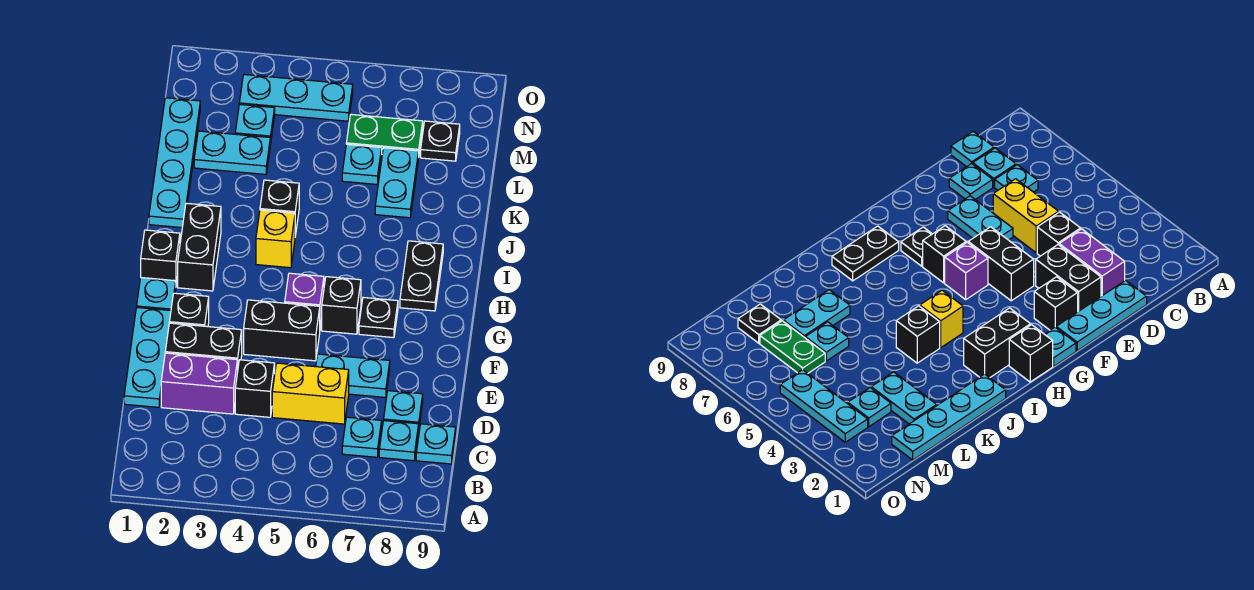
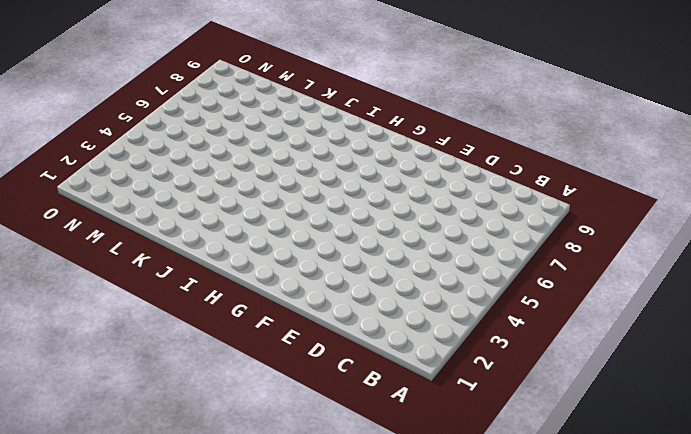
none -> cyan plate C7 level 1
none -> cyan plate C8 level 1
none -> cyan plate C9 level 1

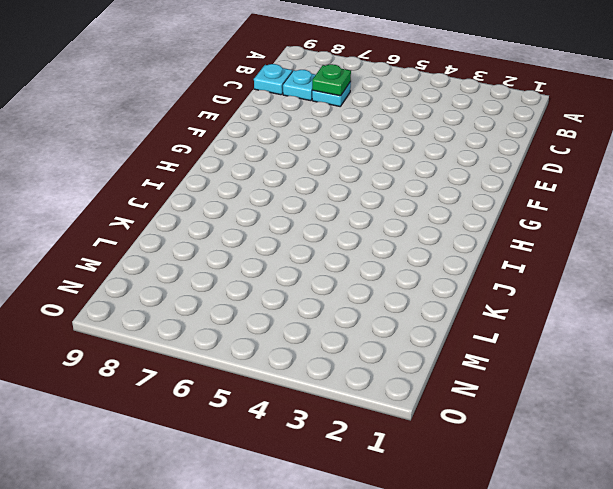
green plate C7 level 2 -> none
none -> cyan plate D1:F1 level 1
none -> purple brick D2:D3 level 1
none -> black brick D4 level 1

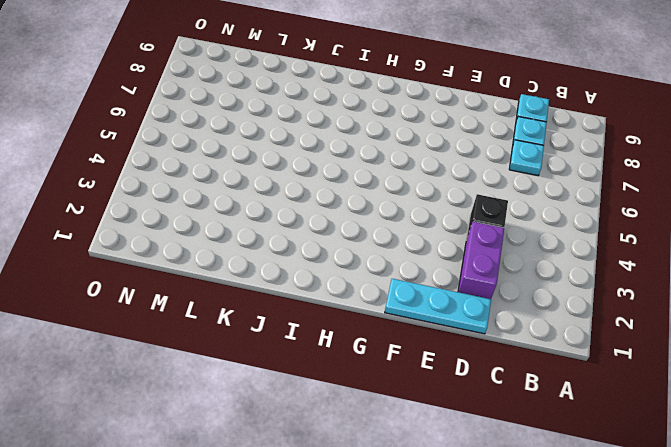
none -> yellow brick D5:D6 level 1
none -> cyan plate D8 level 1
none -> black brick E2:E3 level 1

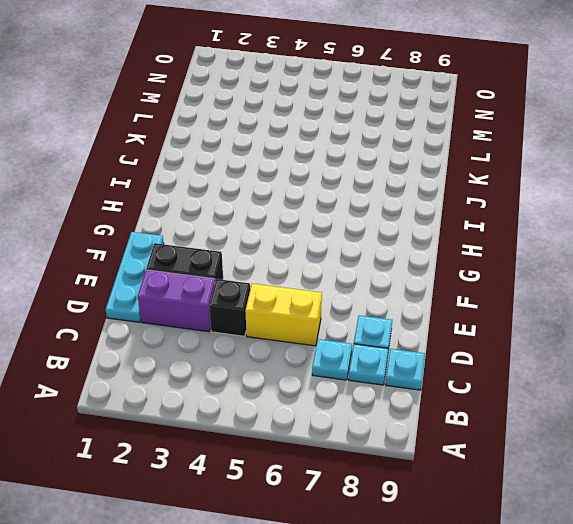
none -> cyan plate E6:E7 level 1
none -> black brick F2 level 1
none -> black brick F4:F5 level 1

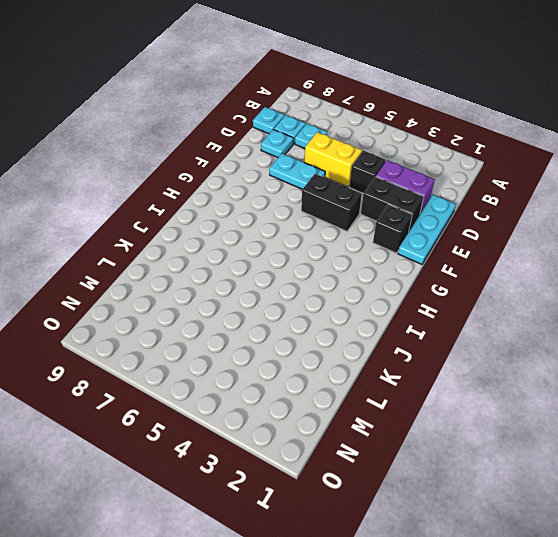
none -> cyan plate G1 level 1
none -> purple brick G5 level 1
none -> black brick G6 level 1

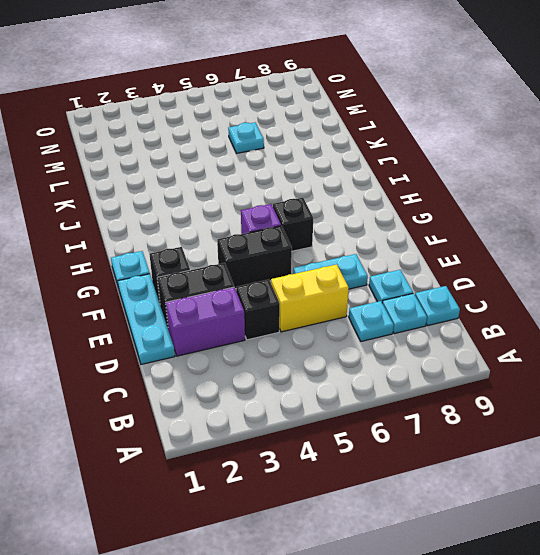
none -> black plate G7 level 1
none -> black brick H1 level 1
none -> black brick H2:I2 level 1

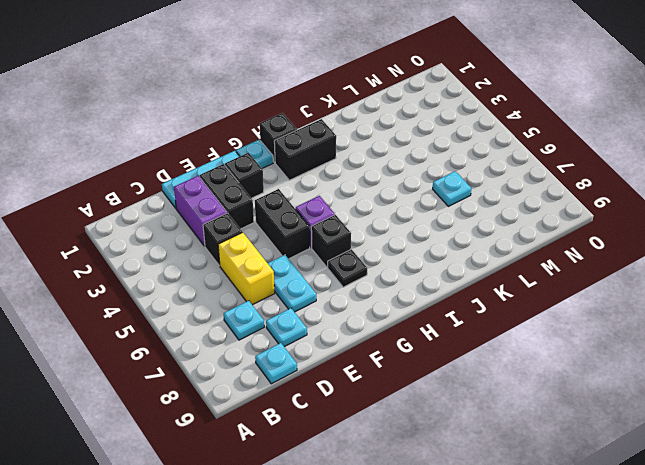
none -> cyan plate C8 level 1
none -> black plate H8:I8 level 1
none -> yellow brick I4 level 1

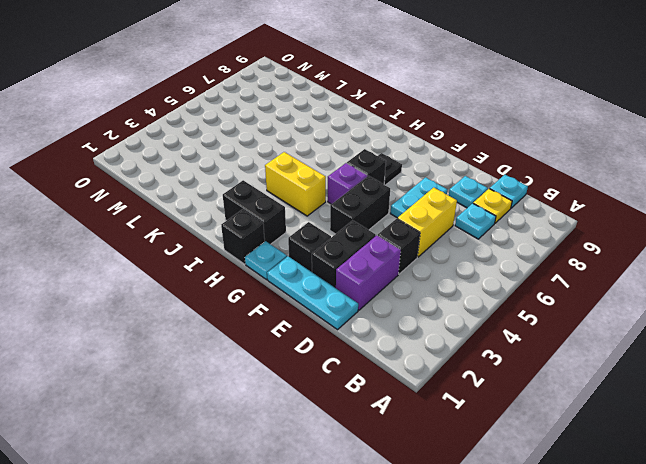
yellow plate C8 level 1 -> cyan plate C8 level 1
yellow brick H4:I4 level 1 -> yellow brick I4 level 1
none -> black plate H8:I8 level 1
none -> cyan plate J1:M1 level 1
none -> black brick J4 level 1

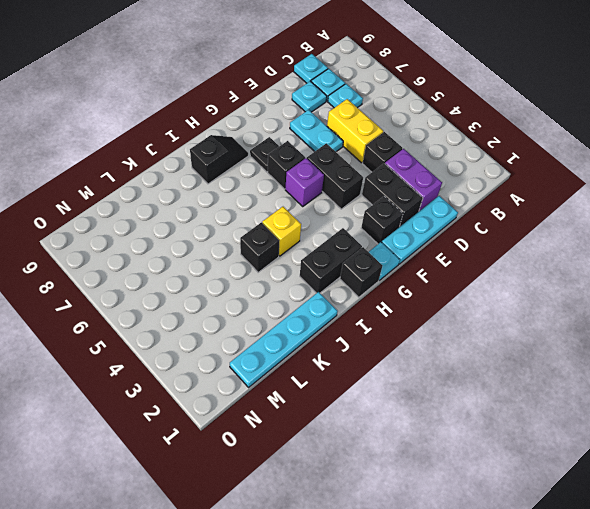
black slope H8:I8 level 1 top I -> black plate H8:I8 level 1
none -> cyan plate K7:L7 level 1
none -> cyan plate L2:L3 level 1
none -> cyan plate L6 level 1

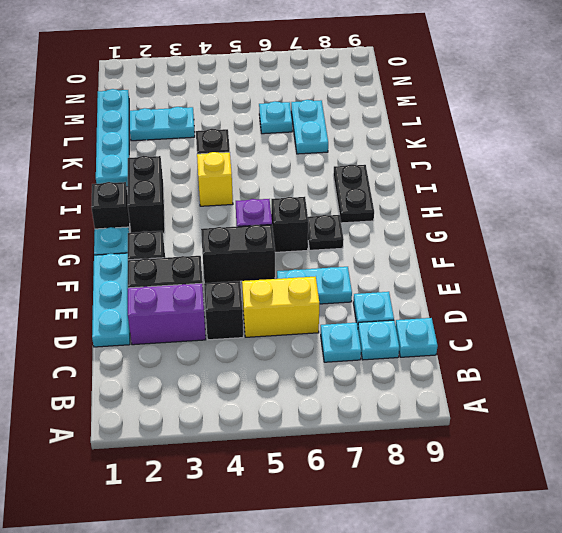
none -> cyan plate M3 level 1
none -> green plate M6:M7 level 1
none -> black plate M8 level 1

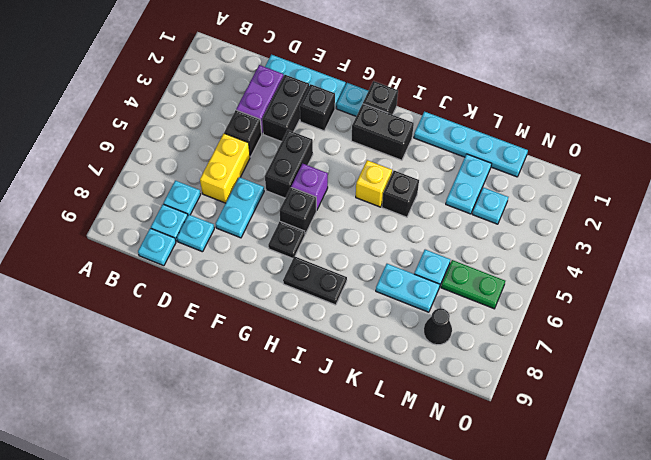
green plate M6:N6 level 1 -> green plate M6:M7 level 1
black cone M8 level 1 -> black plate M8 level 1
none -> cyan plate N3:N5 level 1

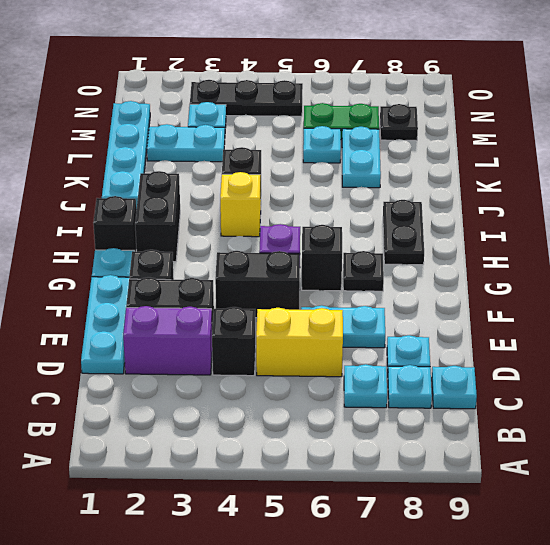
black plate N3:N5 level 1 -> cyan plate N3:N5 level 1

